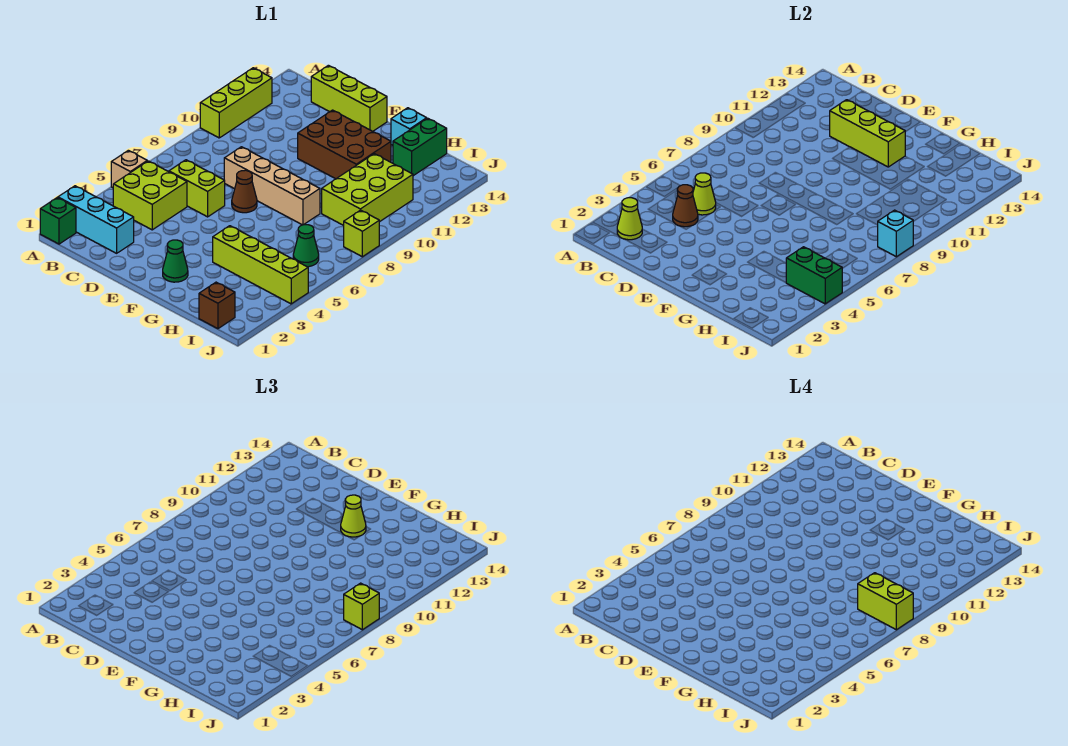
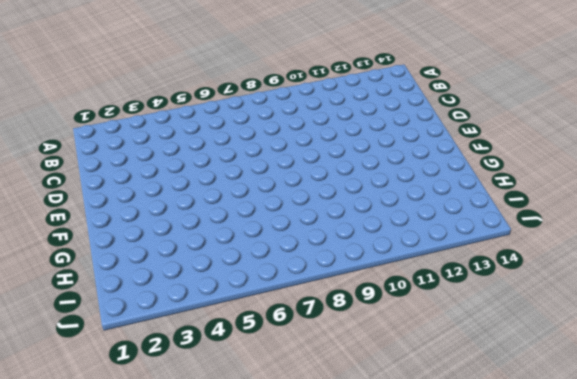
none -> green brick A1 level 1
none -> cyan brick A2:C2 level 1
none -> tan brick A5 level 1

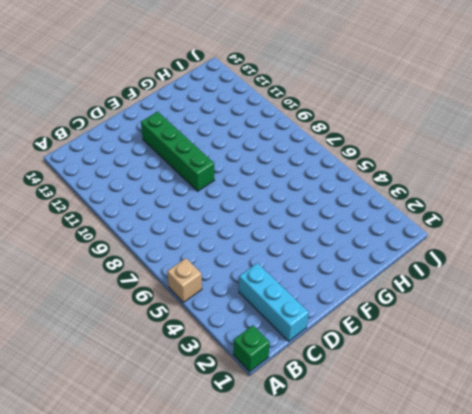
cyan brick C1:C3 level 1 -> cyan brick A2:C2 level 1
green brick E9:E12 level 1 -> brown brick E11:G12 level 1
none -> lime brick A10:A12 level 1
none -> lime brick B4:C5 level 1
none -> lime brick C6:D6 level 1

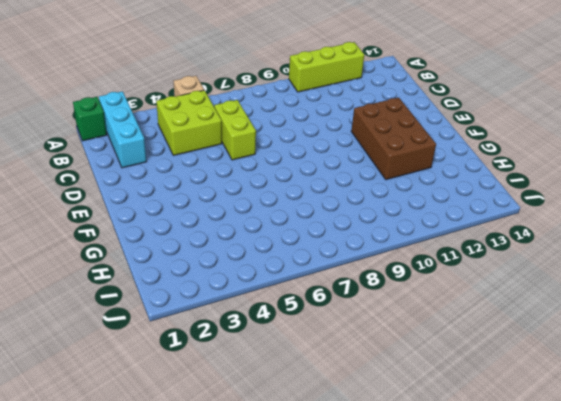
none -> lime brick C14:E14 level 1
none -> tan brick D8:G8 level 1
none -> brown cone E7 level 1

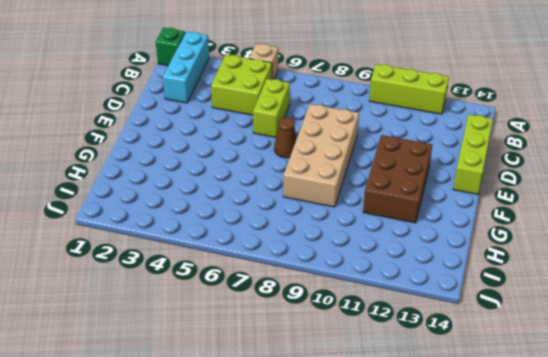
tan brick D8:G9 level 1 -> tan brick D8:G8 level 1
none -> green cone F2 level 1
none -> lime brick G4:J4 level 1
none -> cyan brick G14 level 1

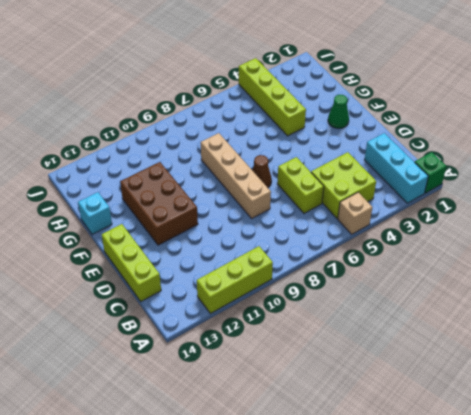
none -> lime brick H9:I11 level 1
none -> green brick H13:H14 level 1
none -> brown brick I1 level 1

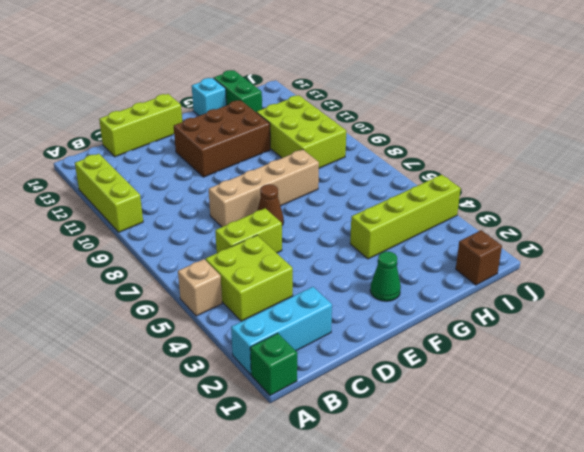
none -> green cone I6 level 1
none -> lime brick J8 level 1
none -> lime cone B2 level 2

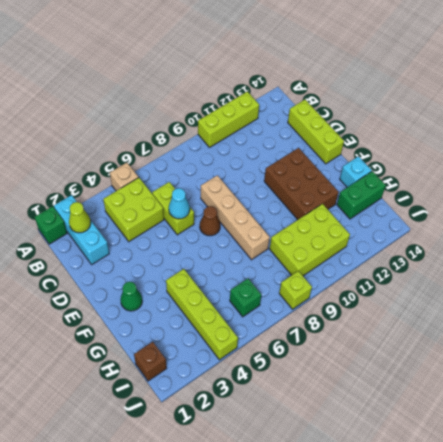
cyan cone D6 level 2 -> none
green brick I6 level 1 -> green cone I6 level 1
none -> brown cone C4 level 2
none -> lime cone C5 level 2
none -> lime brick D12:F12 level 2

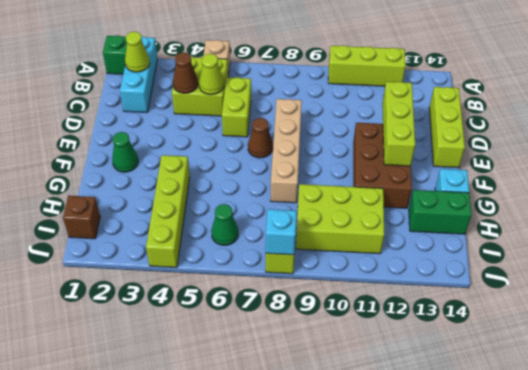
none -> green brick I4:J4 level 2
none -> lime cone F12 level 3
none -> lime brick J8 level 3

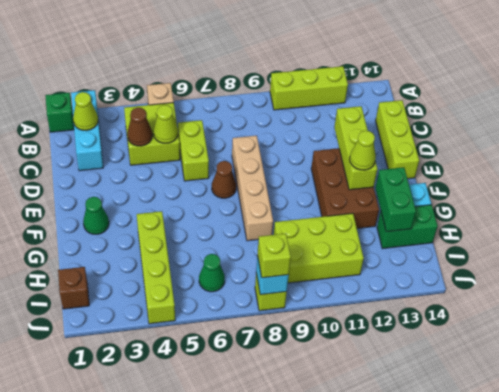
green brick G13:H13 level 2 -> green brick I4:J4 level 2
none -> lime brick I8:J8 level 4

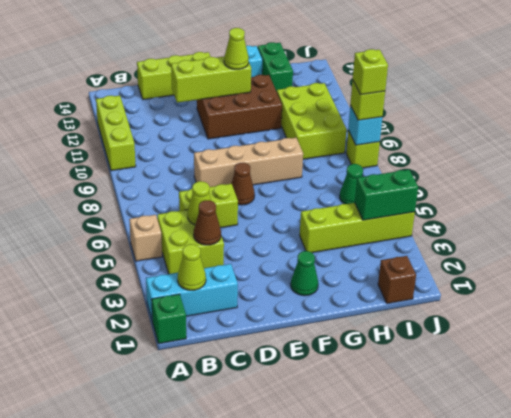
lime brick J8 level 4 -> lime brick I8:J8 level 4

